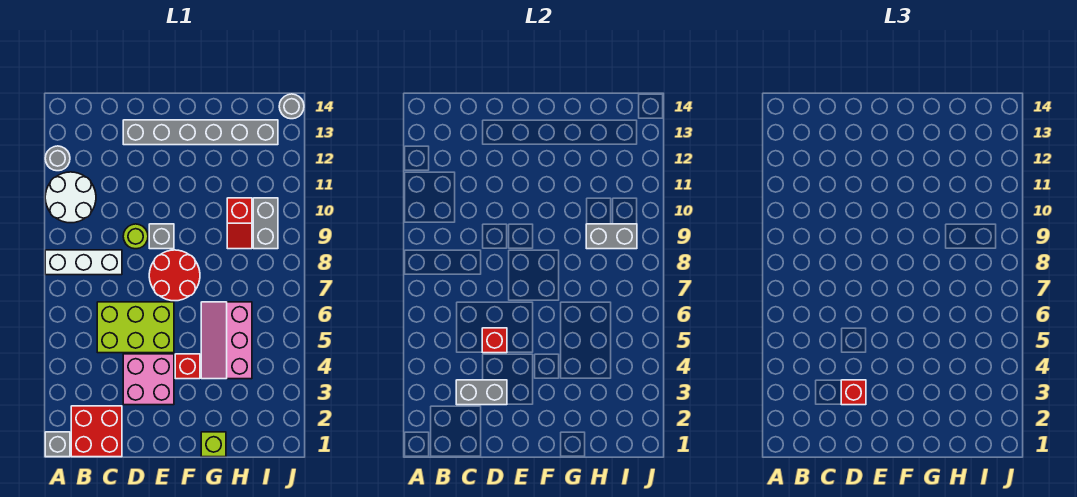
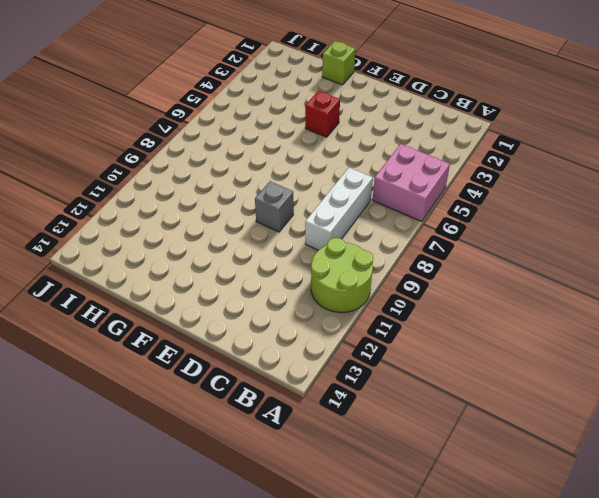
pink brick A5:B6 level 1 -> pink brick D3:E4 level 1
lime round brick A10:B11 level 1 -> white round brick A10:B11 level 1
white brick C7:C9 level 1 -> white brick A8:C8 level 1
none -> grey brick A1 level 1
none -> grey round brick A12 level 1
none -> red brick B1:C2 level 1

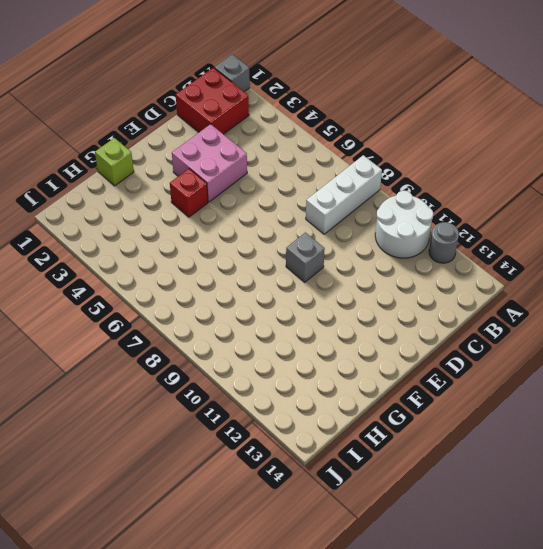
none -> lime brick C5:E6 level 1
none -> lime round brick D9 level 1
none -> grey brick D13:I13 level 1

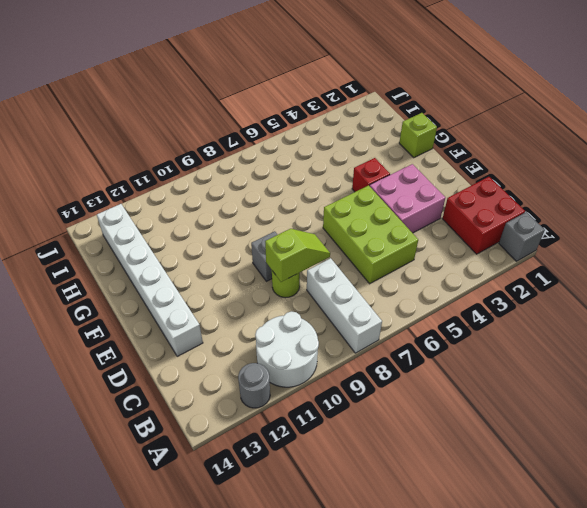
lime slope D8:D9 level 2 top 9 -> none
white brick D13:I13 level 1 -> grey brick D13:I13 level 1
none -> red round brick E7:F8 level 1
none -> pink slope G4:H6 level 1 top H
none -> red slope H9:H10 level 1 top 10

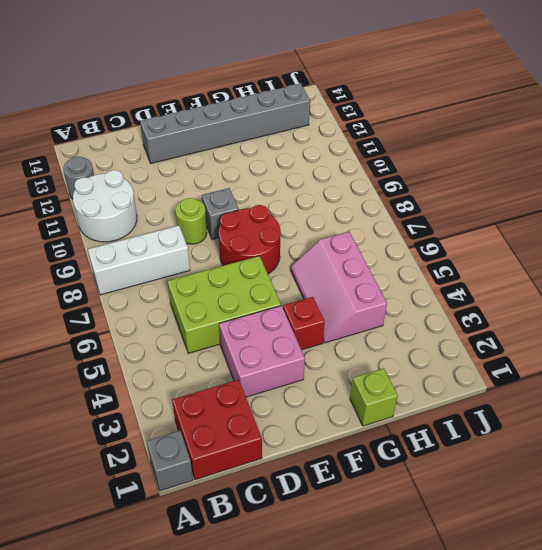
none -> red slope H9:H10 level 1 top 10
none -> grey brick I9:I10 level 1
none -> grey round brick J14 level 1

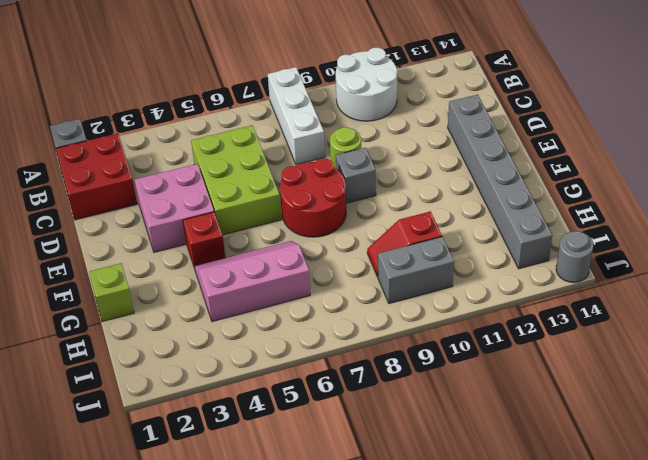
none -> grey round brick A12 level 1
none -> grey brick C3:D3 level 2
none -> red brick D5 level 2

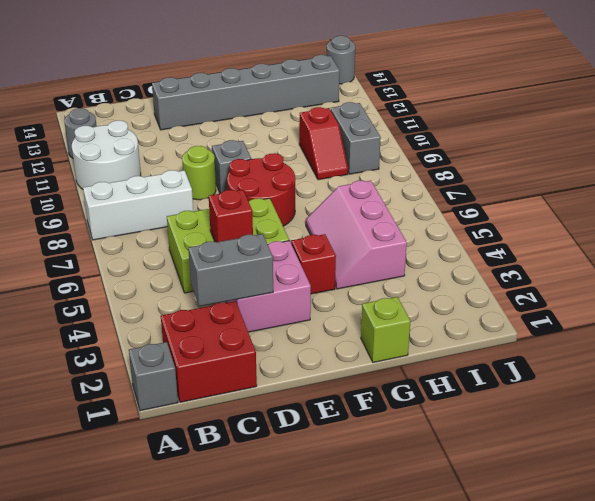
none -> grey brick H9:I9 level 2
none -> red brick D3 level 3

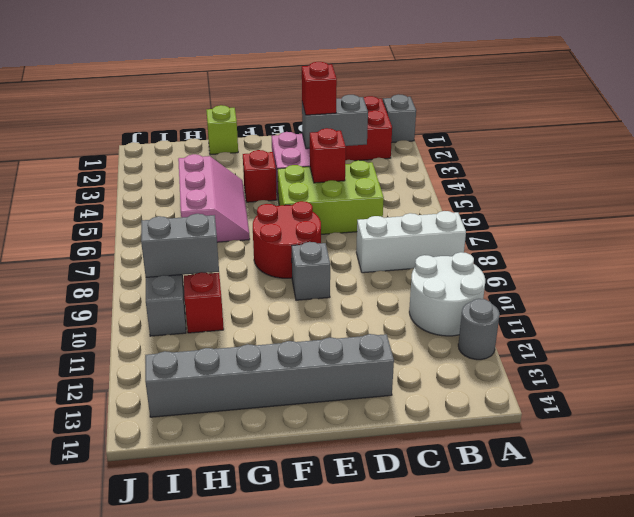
none -> lime round brick D9 level 1
none -> grey round brick J14 level 1

